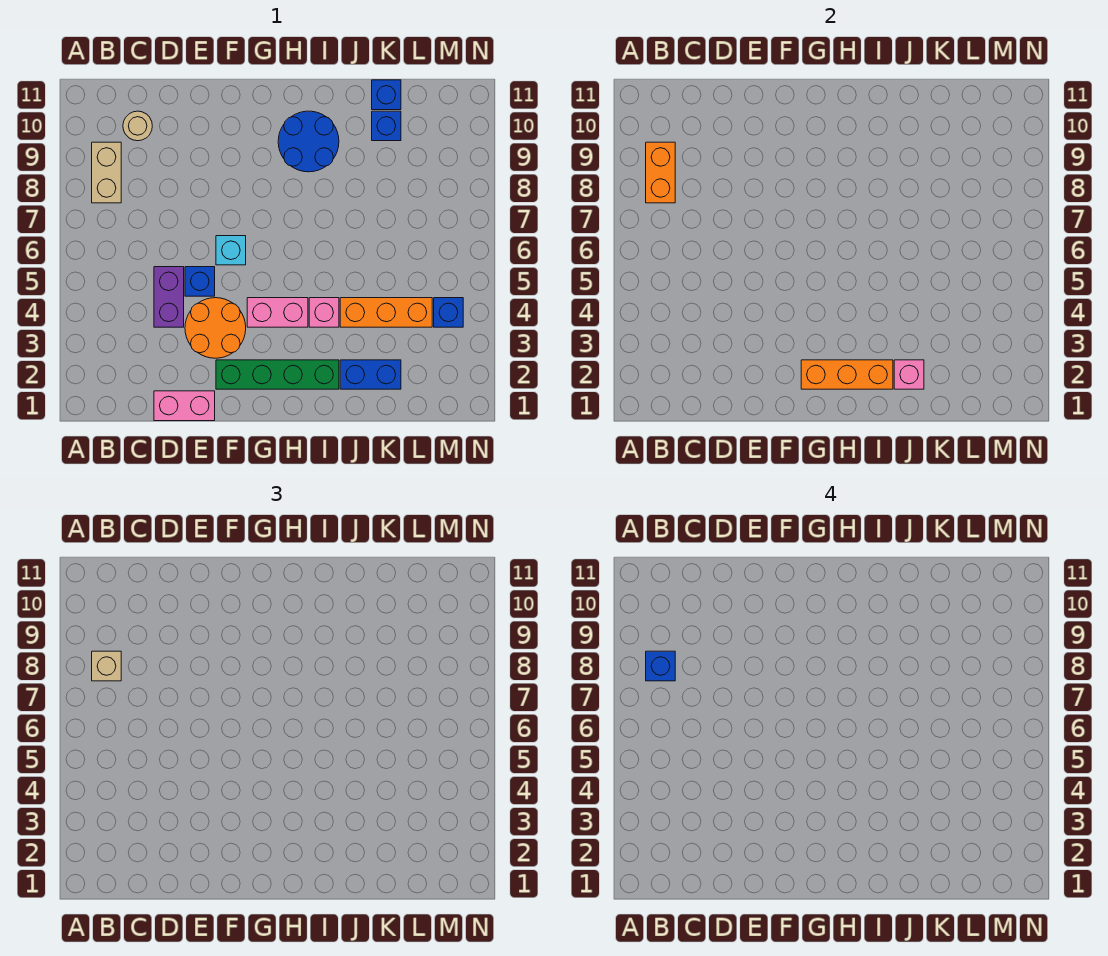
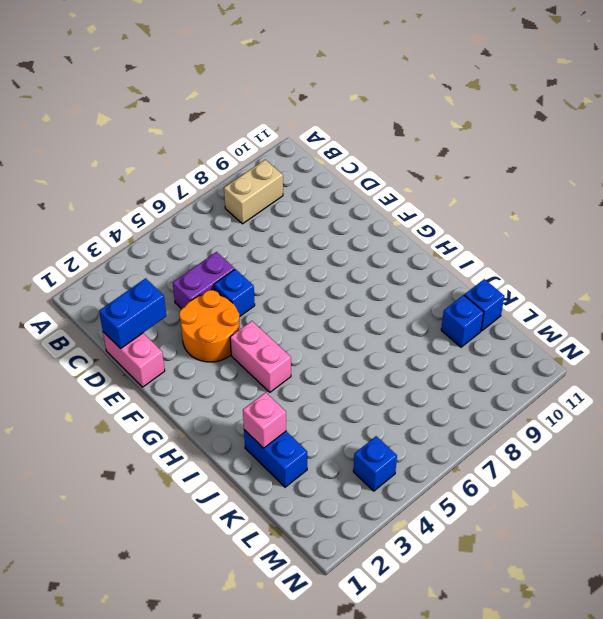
blue brick D1:D2 level 2 -> none
none -> tan round brick C10 level 1
none -> green brick F2:I2 level 1
none -> cyan brick F6 level 1

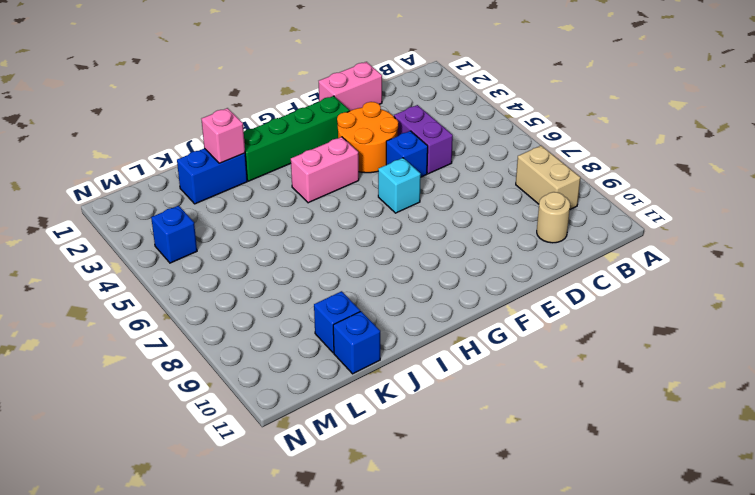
none -> blue round brick H9:I10 level 1
none -> pink brick I4 level 1
none -> orange brick J4:L4 level 1

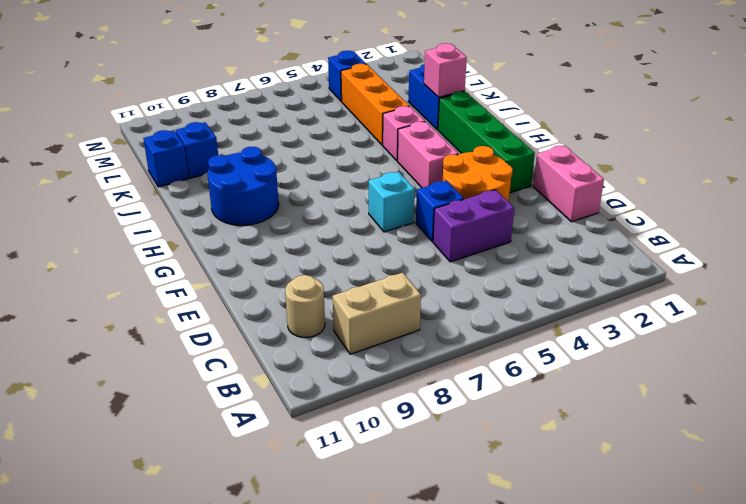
none -> orange brick B8:B9 level 2
none -> orange brick G2:I2 level 2
none -> tan brick B8 level 3

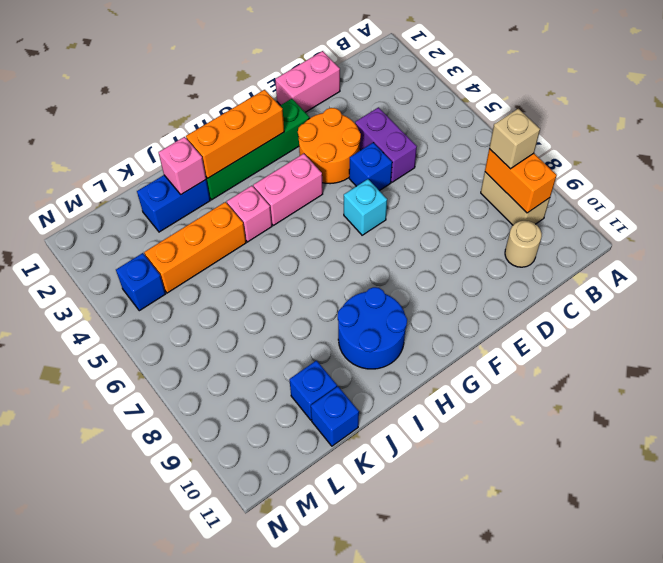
none -> blue brick B8 level 4

